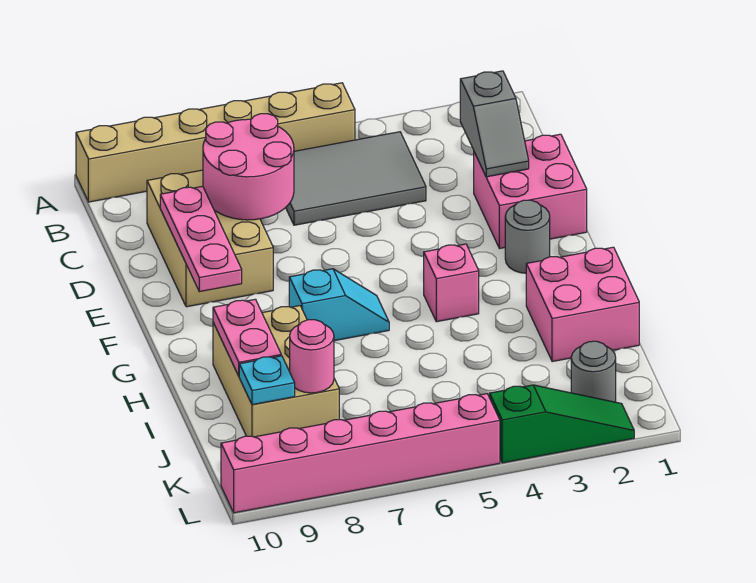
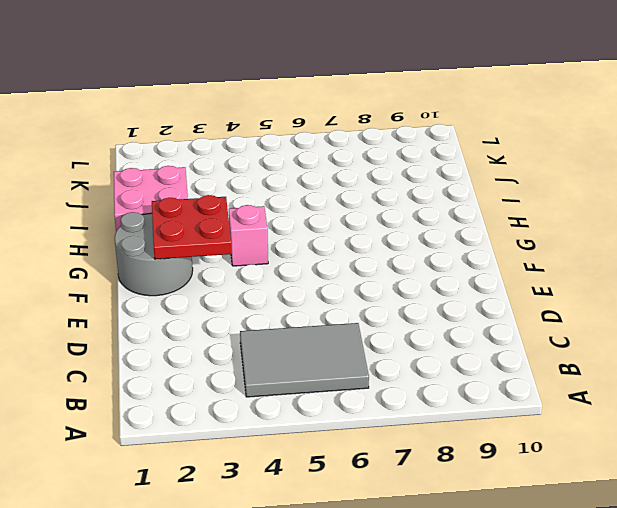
grey round brick F1:G2 level 1 -> grey round brick F2 level 1
red plate F2:G3 level 2 -> none
none -> tan brick A5:A10 level 1
none -> tan brick C8:E9 level 1
none -> pink brick D1:E2 level 1

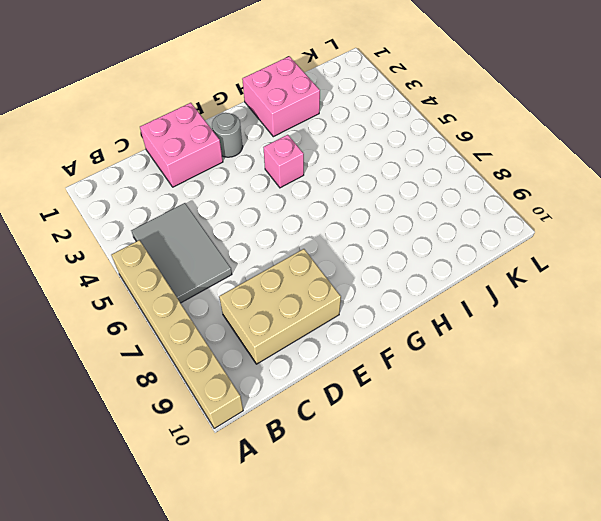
none -> cyan slope G6:G7 level 1 top 7
none -> tan brick H8:J9 level 1
none -> grey round brick K2 level 1

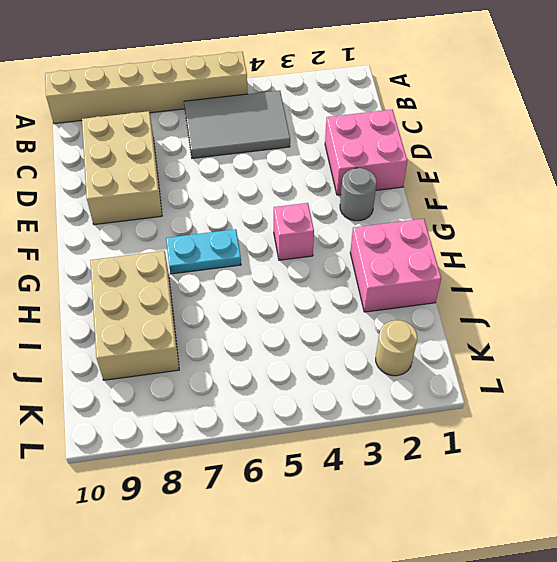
cyan plate G6:G7 level 1 -> cyan slope G6:G7 level 1 top 7
tan round brick K2 level 1 -> grey round brick K2 level 1
none -> green slope L2:L4 level 1 top 4
none -> pink brick L5:L10 level 1
none -> grey slope C2:D2 level 2 top C

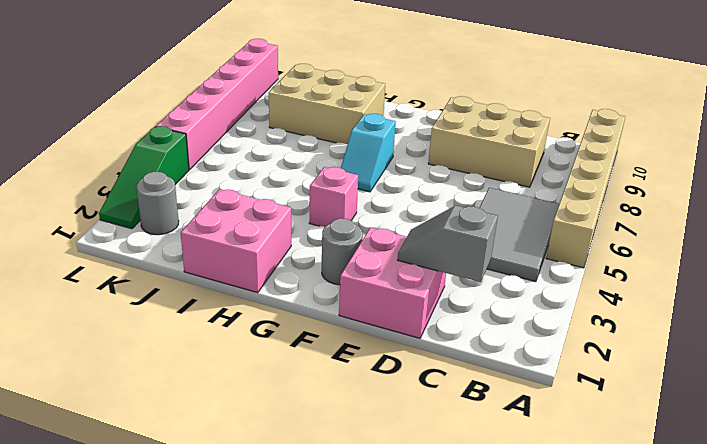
none -> pink round brick C7:D8 level 2
none -> pink plate D9:F9 level 2
none -> pink plate H9:I9 level 2

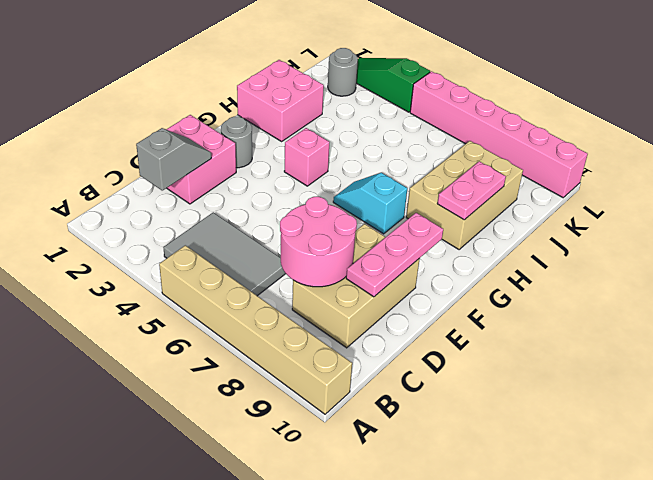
none -> pink round brick J8 level 2
none -> cyan plate J9 level 2

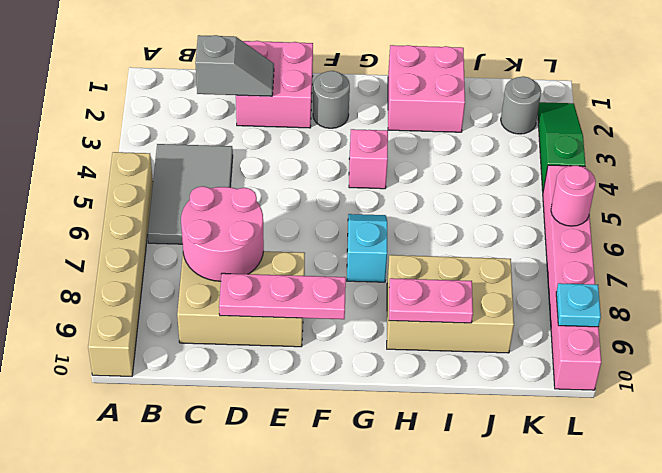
pink round brick L6 level 2 -> pink round brick J8 level 2
cyan plate L9 level 2 -> cyan plate J9 level 2

